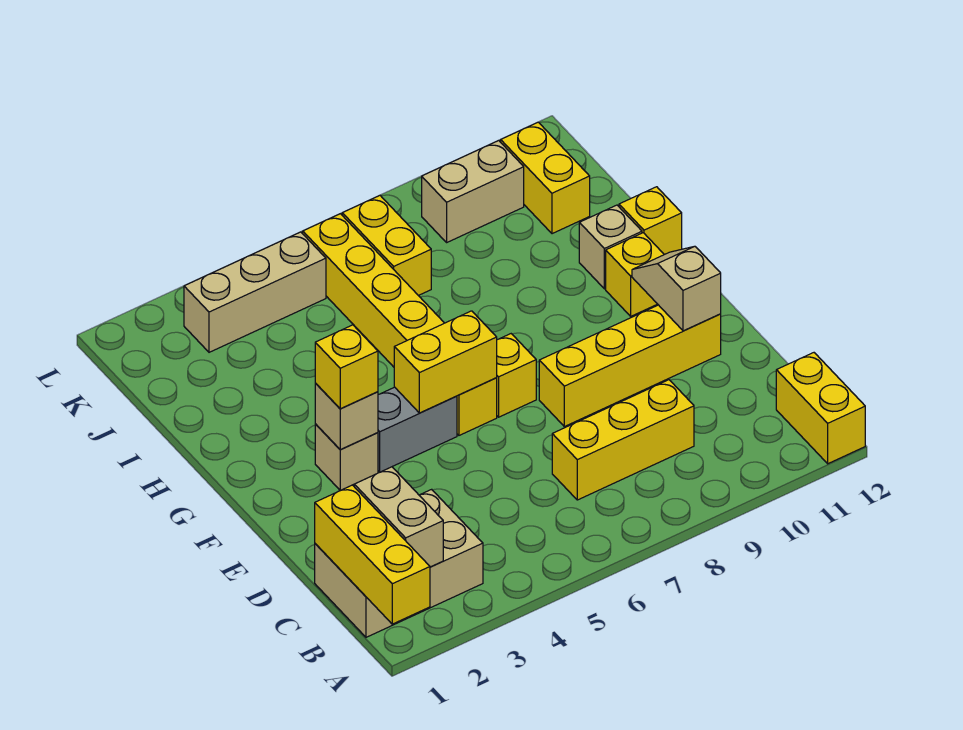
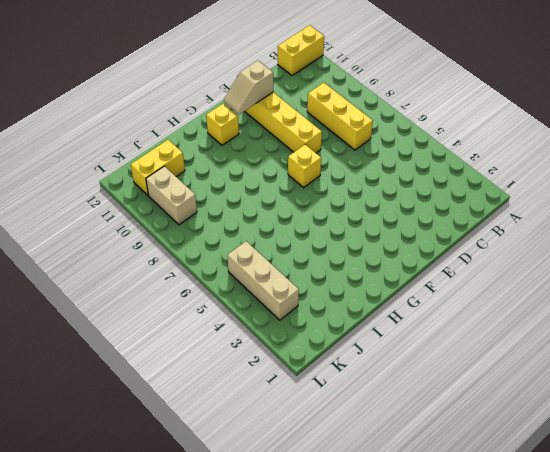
none -> tan brick B1:C3 level 1
none -> tan brick F3 level 1
none -> grey brick F4:F5 level 1

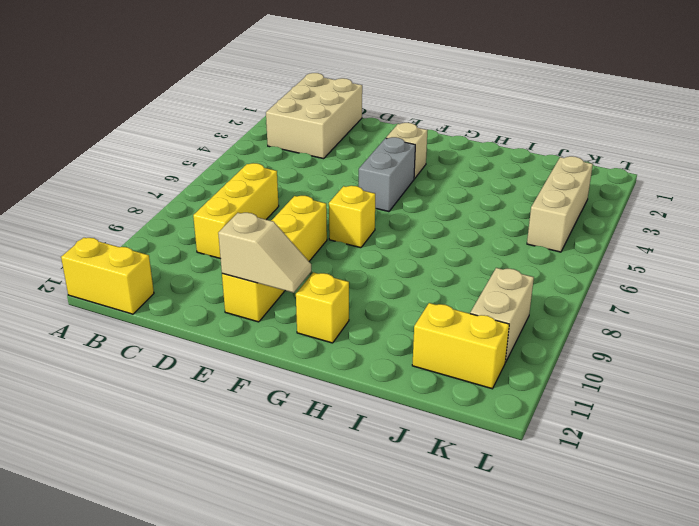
none -> yellow brick F6:K6 level 1
none -> tan brick H11 level 1
none -> yellow brick H12 level 1

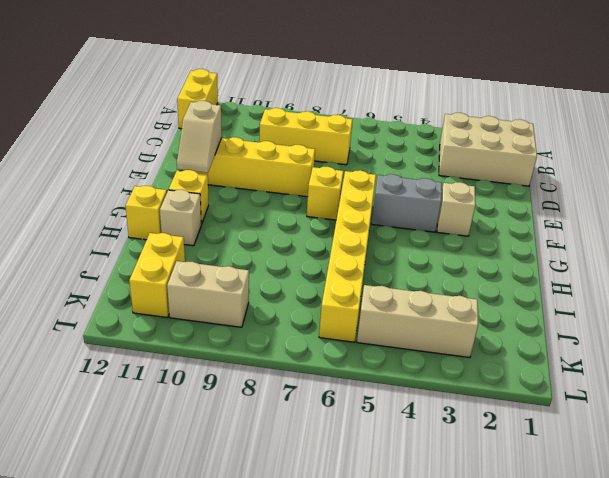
none -> yellow brick J7:K7 level 1
none -> yellow brick A1:C1 level 2
none -> tan brick B2:C2 level 2

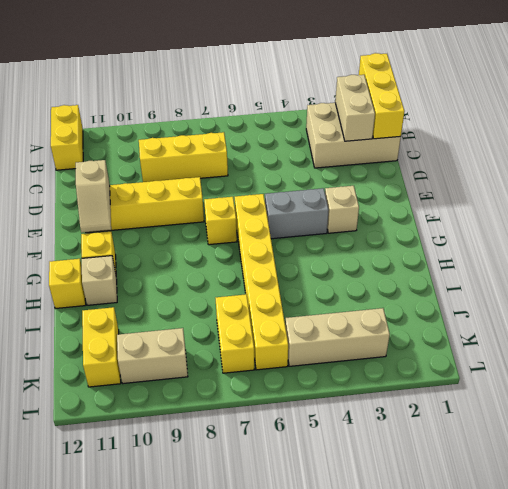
none -> tan brick F3 level 2
none -> yellow brick F5:F6 level 2
none -> yellow brick F3 level 3

